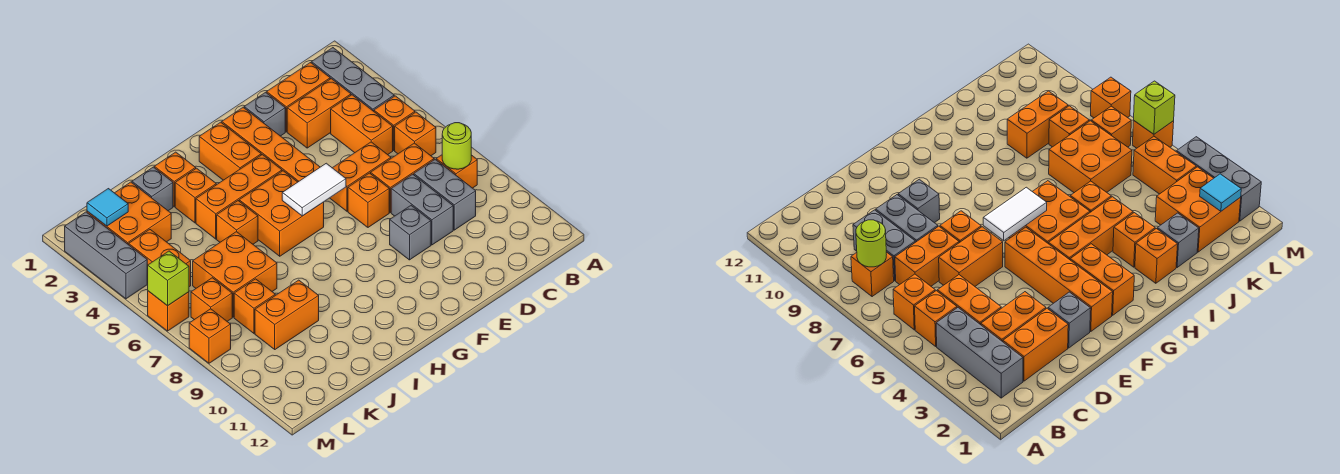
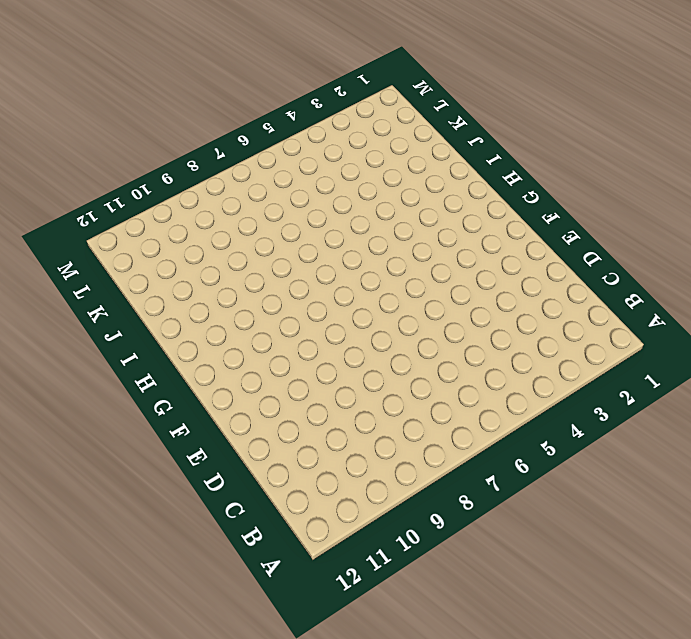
none -> grey brick B2:B4 level 1
none -> orange brick B5 level 1
none -> orange brick B6 level 1
none -> orange brick B8 level 1

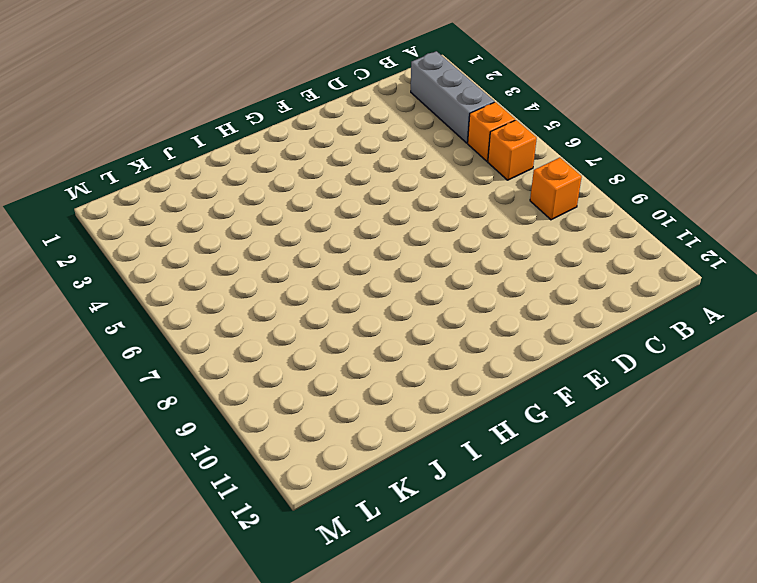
none -> orange brick C2:D2 level 1
none -> orange brick C3:D3 level 1
none -> orange brick C4:C5 level 1
none -> orange brick C7:D7 level 1

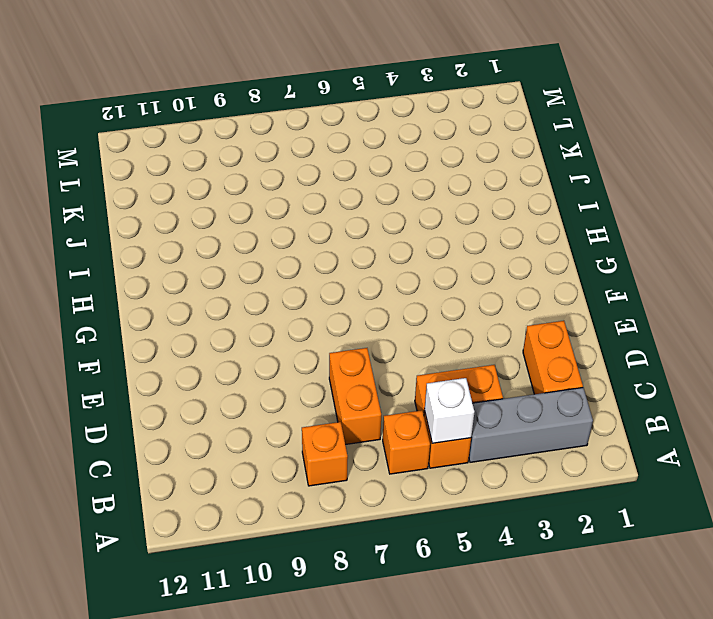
white brick B5 level 2 -> none
none -> orange brick C3:D3 level 1
none -> grey brick C8:C9 level 1
none -> orange brick D6:E6 level 1
none -> grey brick D8:D9 level 1

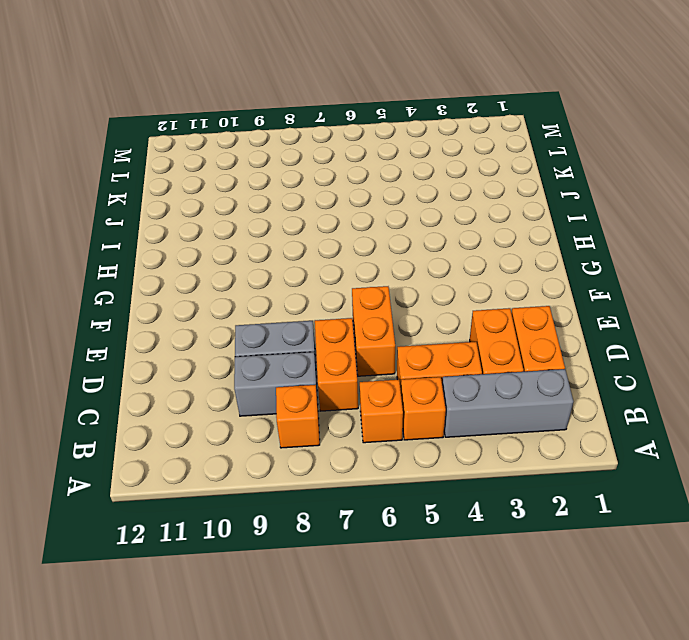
none -> grey brick E2 level 1
none -> orange brick E7 level 1
none -> grey brick E9 level 1
none -> orange brick F2:F5 level 1

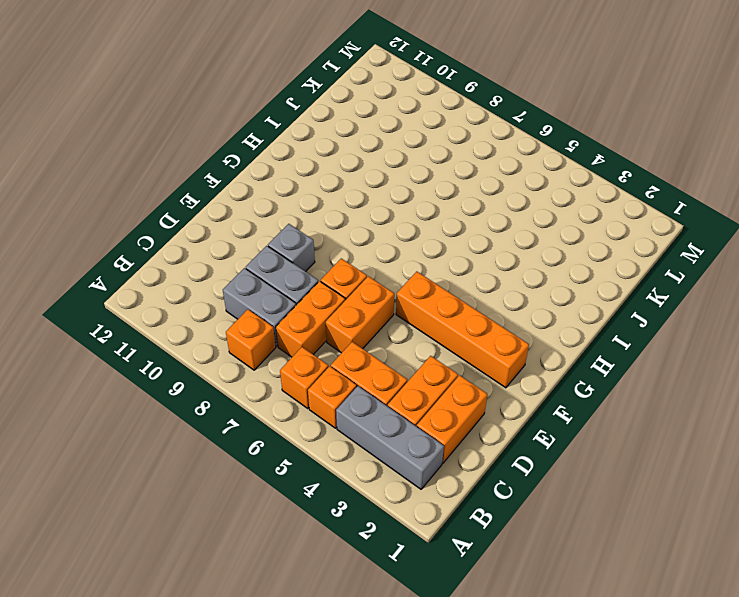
none -> grey brick E2 level 1
none -> orange brick G2:G3 level 1
none -> orange brick G4:I4 level 1
none -> orange brick G5:H6 level 1

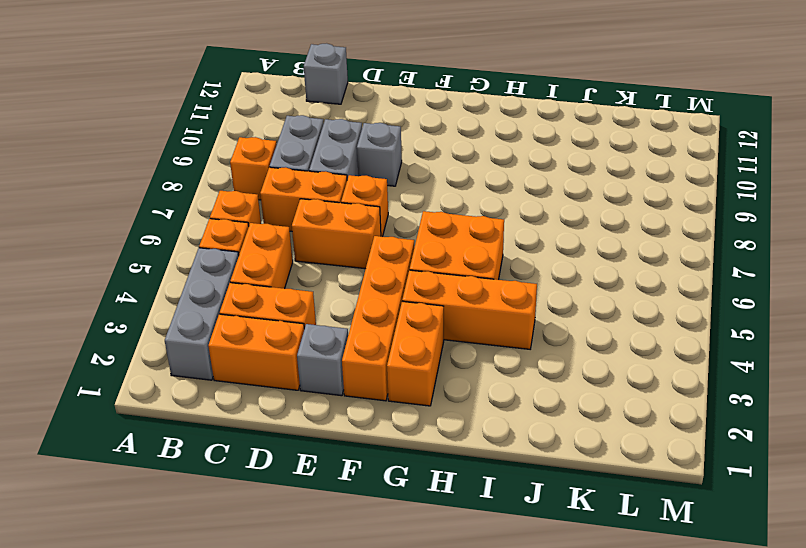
grey brick C12 level 1 -> grey brick J2 level 1
none -> orange brick I2 level 1
none -> orange brick I3 level 1
none -> orange brick I5 level 1
none -> orange brick J6:K7 level 1

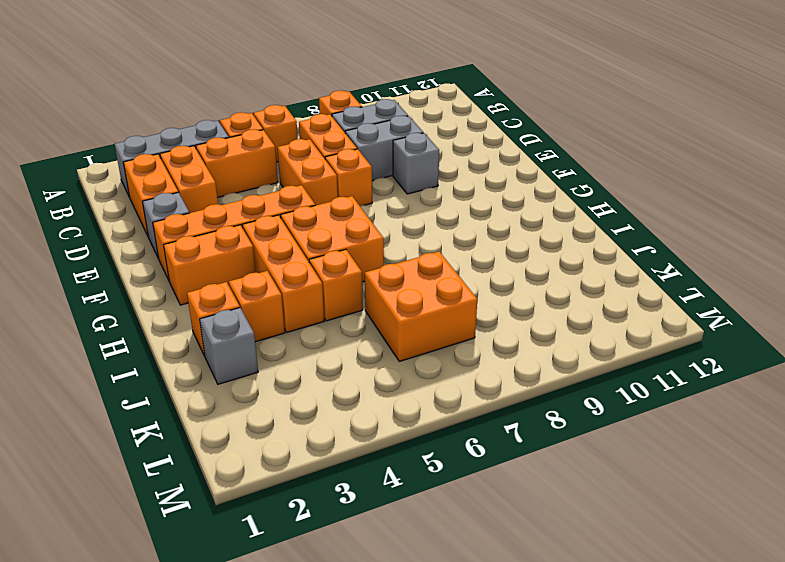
none -> orange brick J9:K9 level 1
none -> orange brick K2:L3 level 1
none -> orange brick K8 level 1
none -> orange brick L4:L5 level 1

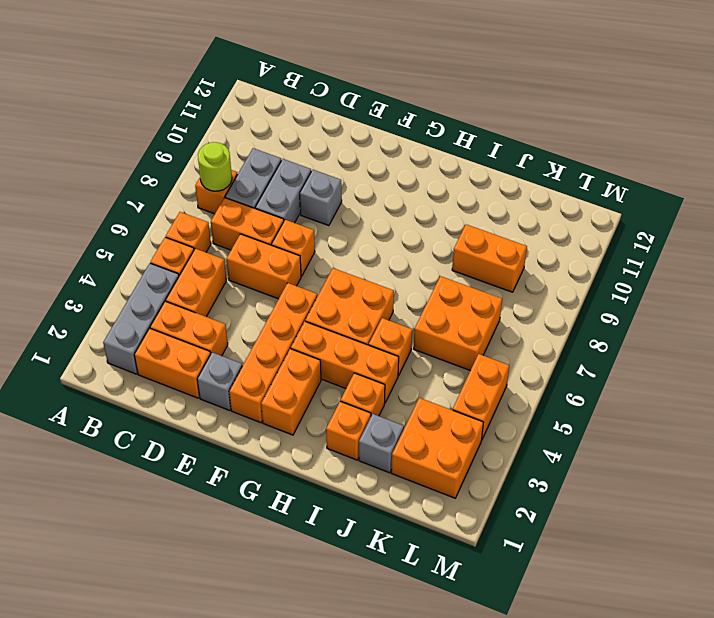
none -> orange brick K8 level 1
none -> orange brick L7 level 1
none -> grey brick M2:M4 level 1
none -> orange brick M6 level 1

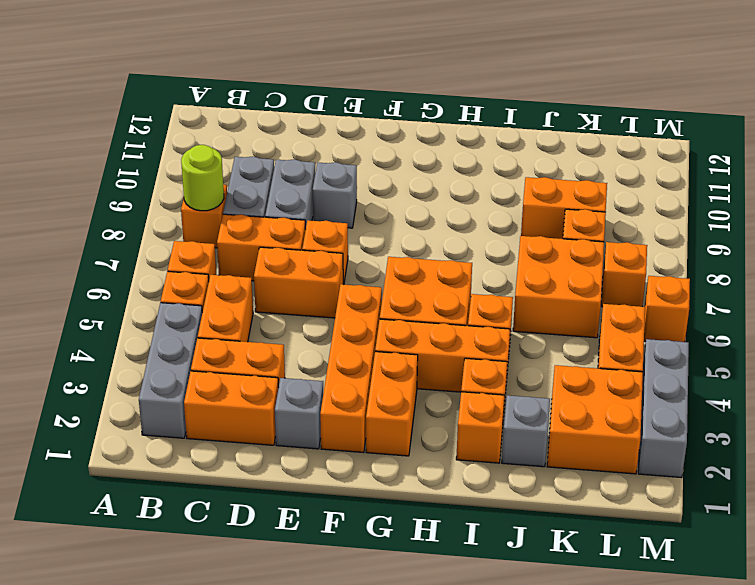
none -> orange brick M8 level 1
none -> white tile F6:G6 level 2
none -> cyan tile L2 level 2
none -> lime brick M6 level 2

